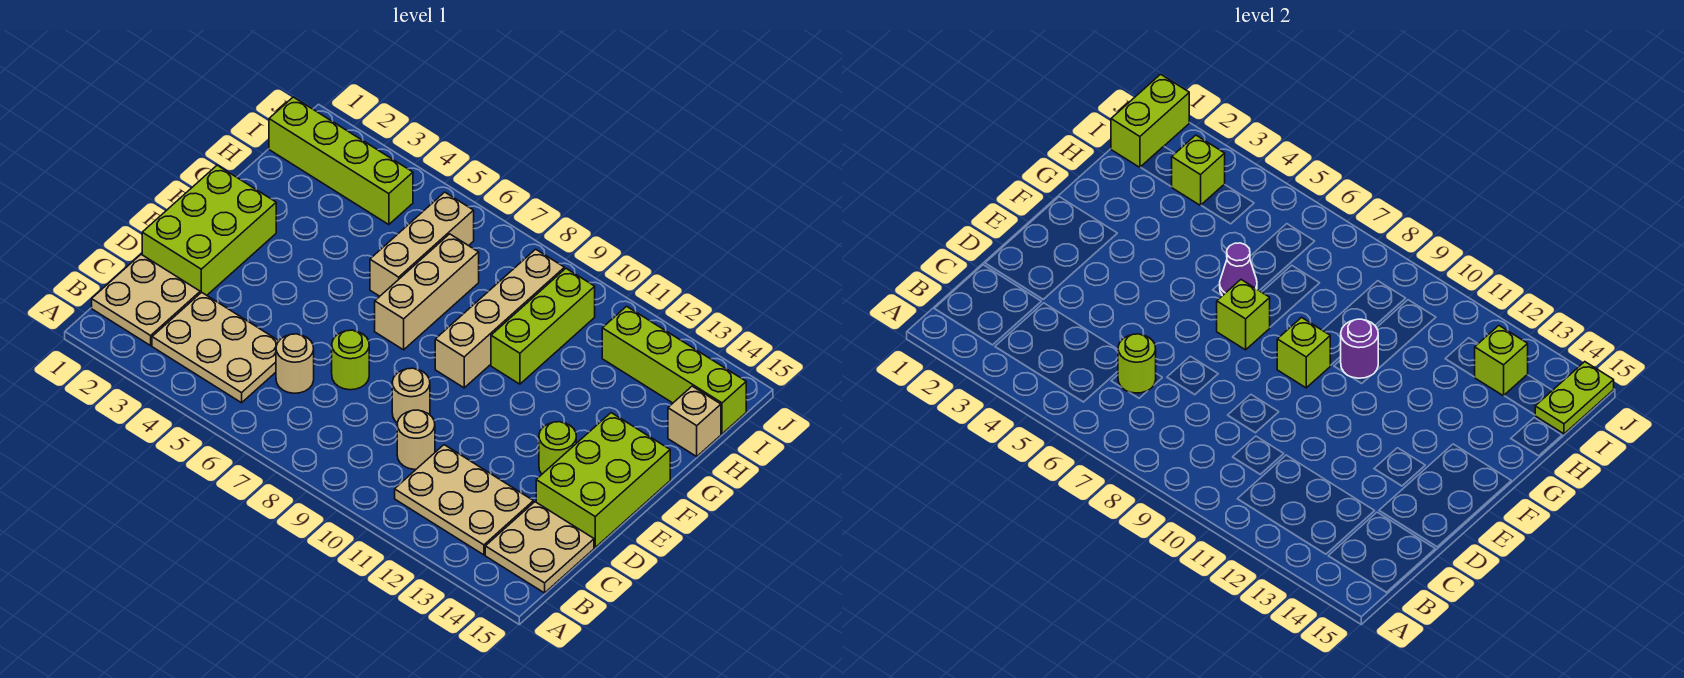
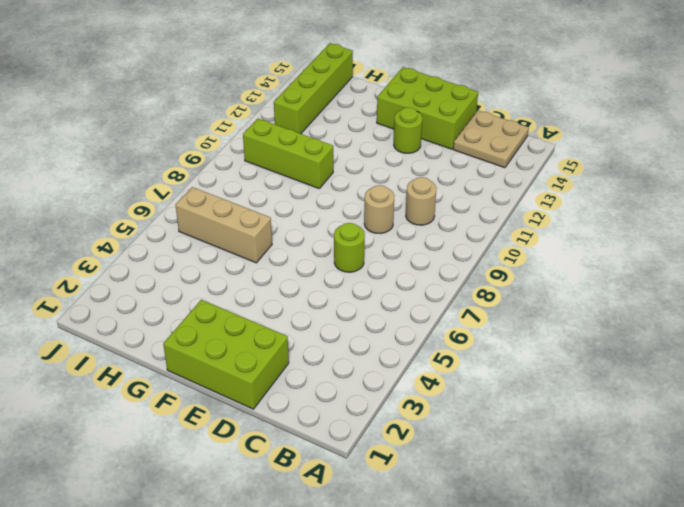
none -> tan plate B1:C2 level 1
none -> tan plate B3:C5 level 1
none -> tan plate B11:C13 level 1

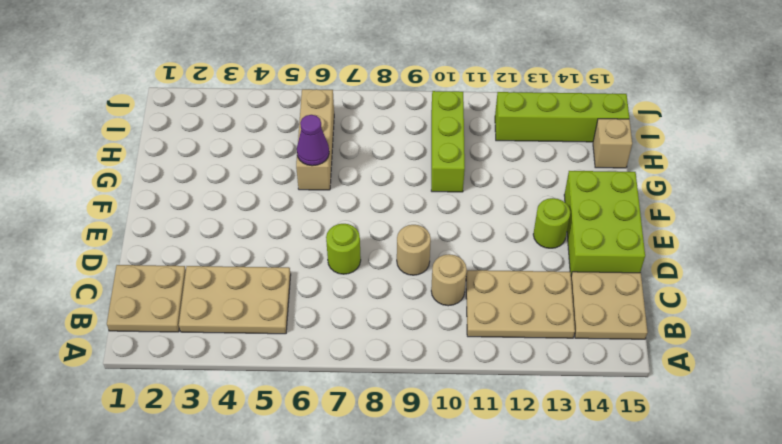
none -> tan round brick C6 level 1
none -> lime brick D1:F2 level 1
none -> tan brick F7:H7 level 1

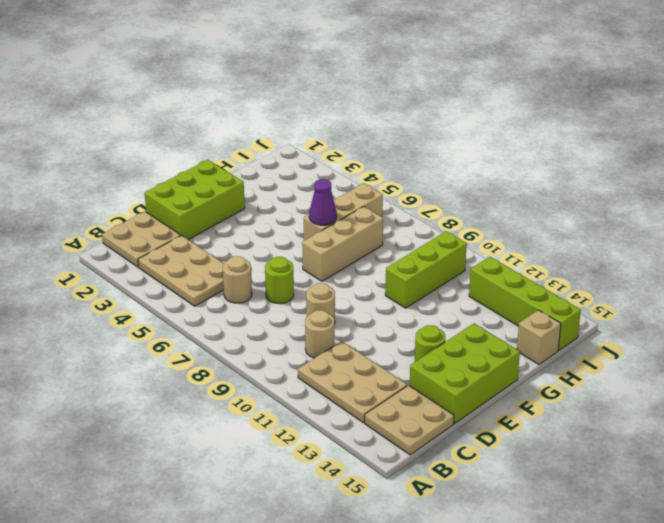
none -> tan brick F9:I9 level 1
none -> lime brick I1:I4 level 1
none -> lime round brick C6 level 2

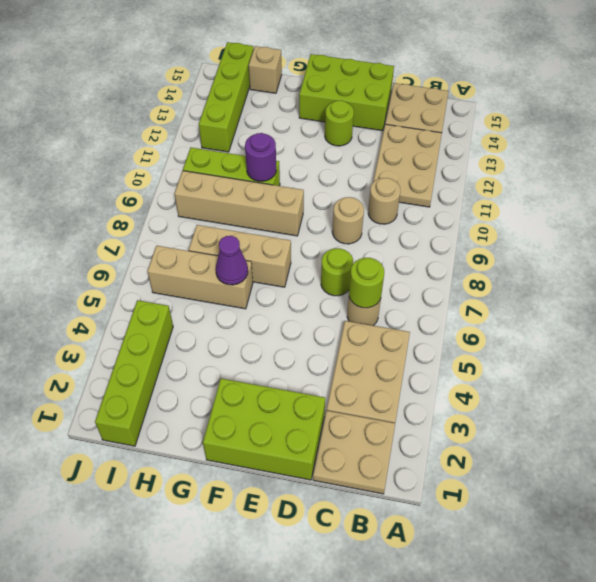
none -> lime brick F7 level 2
none -> lime brick F9 level 2
none -> lime brick I1:J1 level 2

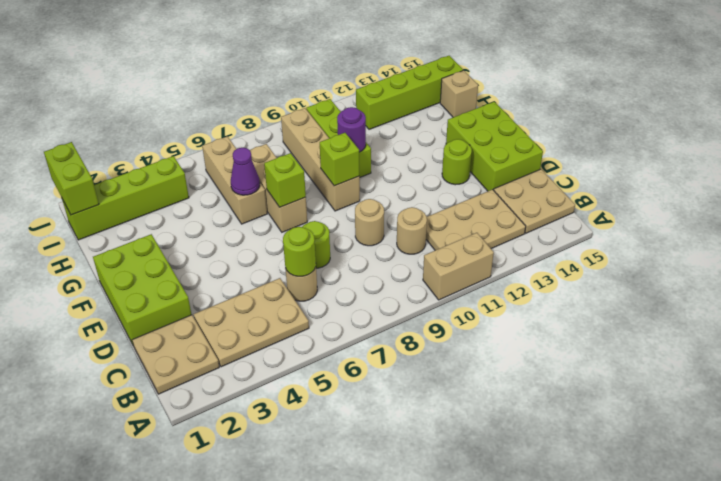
tan brick A10:A11 level 1 -> none
none -> lime brick I3 level 2
none -> lime brick I13 level 2
none -> lime plate I15:J15 level 2

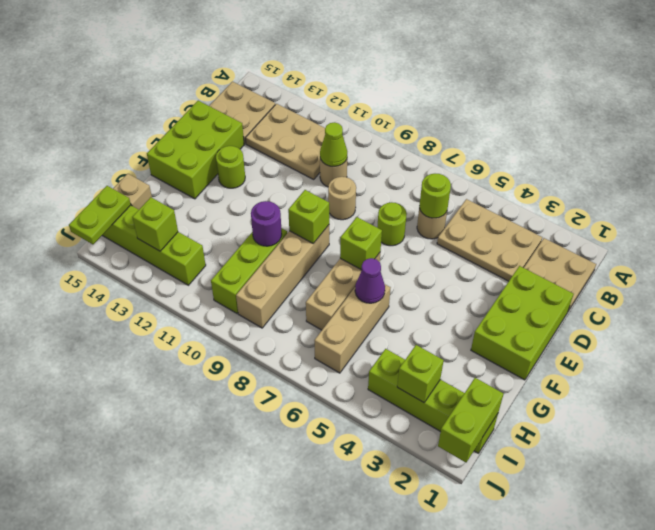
lime cone C10 level 2 -> none

